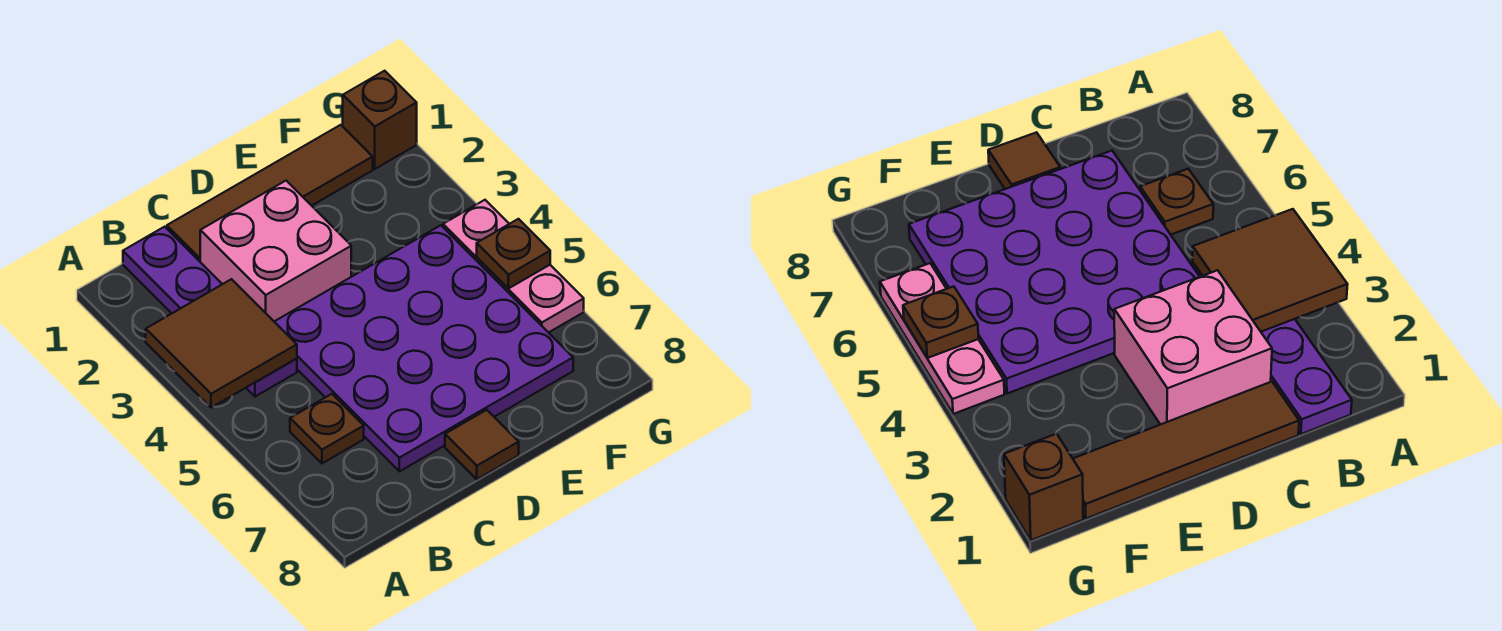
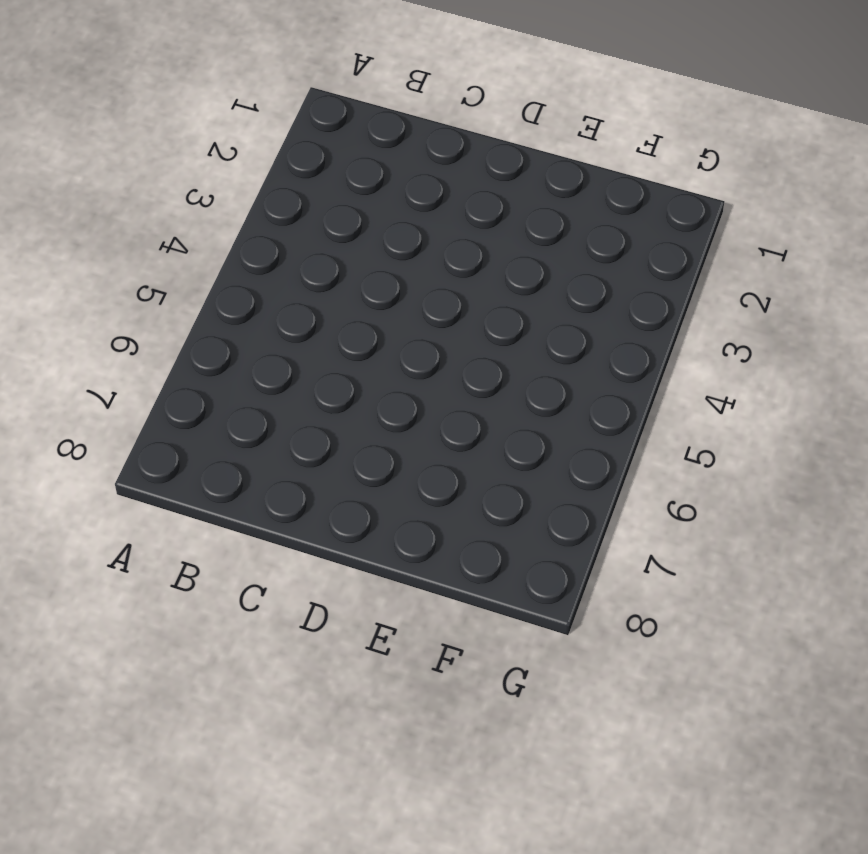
none -> purple plate B1:B4 level 1
none -> brown plate B6 level 1

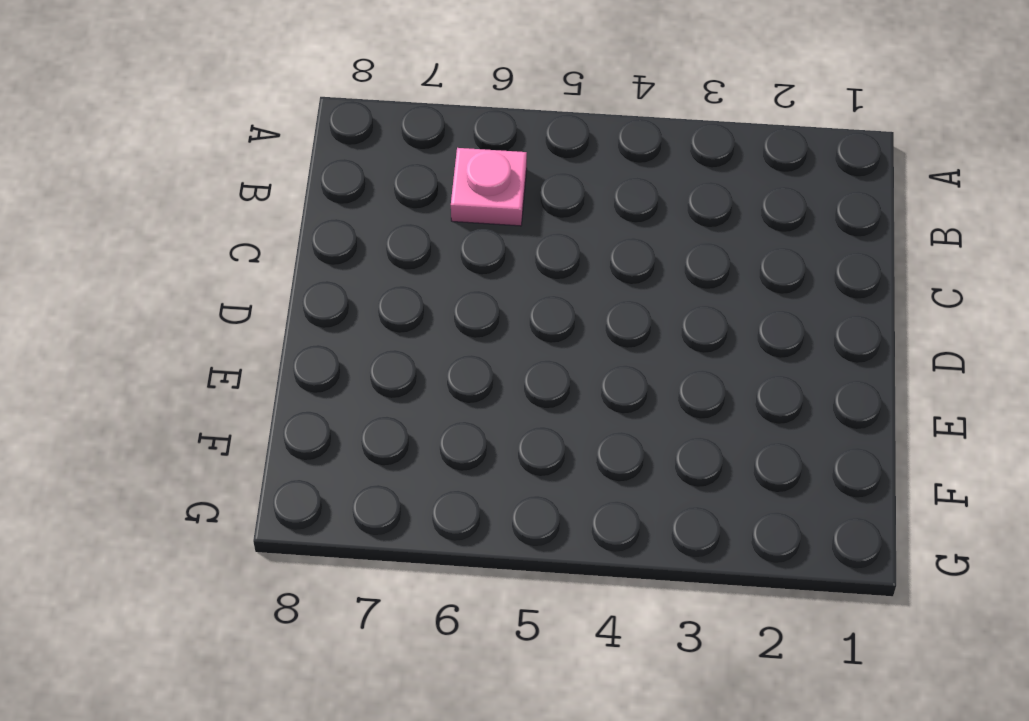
pink plate B6 level 1 -> brown plate B6 level 1
none -> purple plate B1:B4 level 1
none -> brown tile C1:F1 level 1

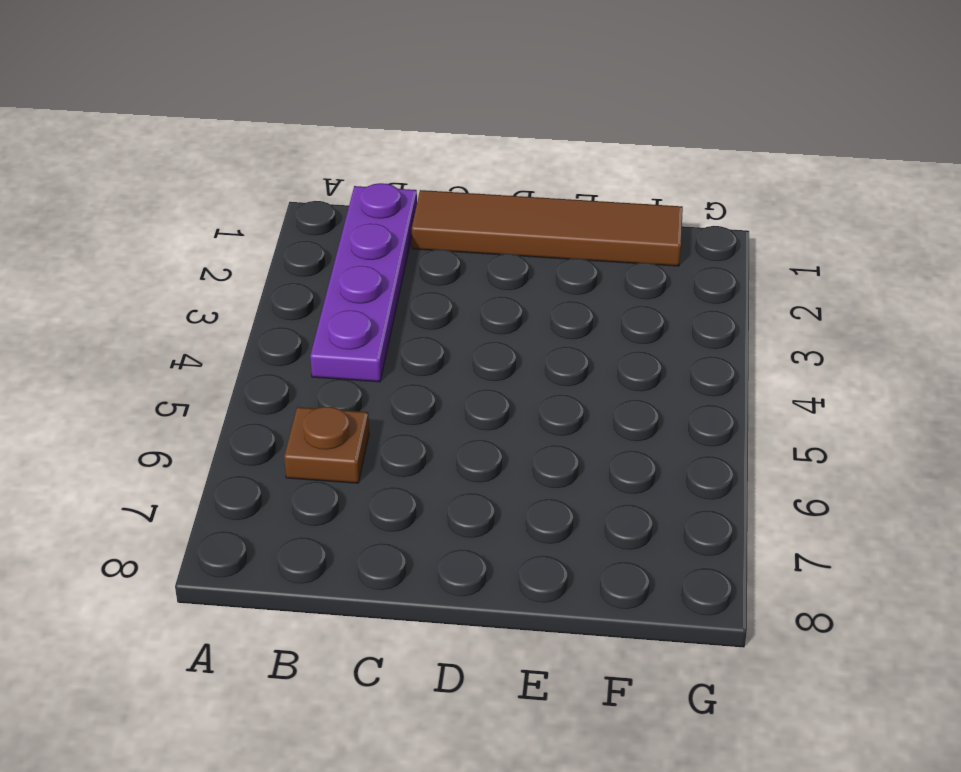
none -> pink brick C2:D3 level 1
none -> purple plate C4:F7 level 1

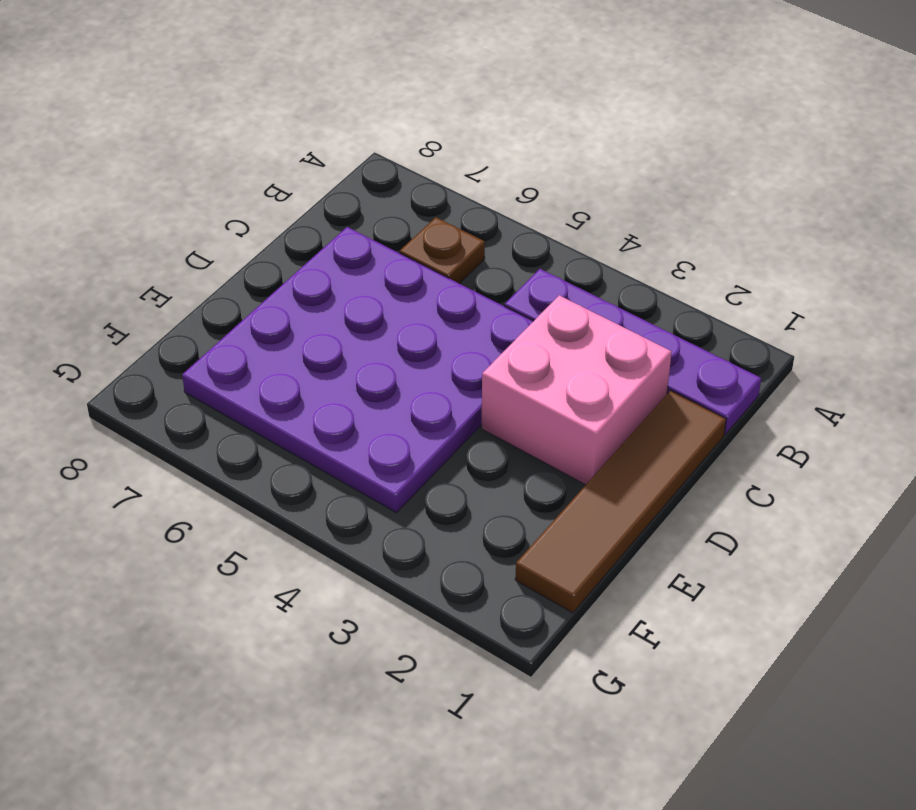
none -> brown tile D8 level 1
none -> brown brick G1 level 1

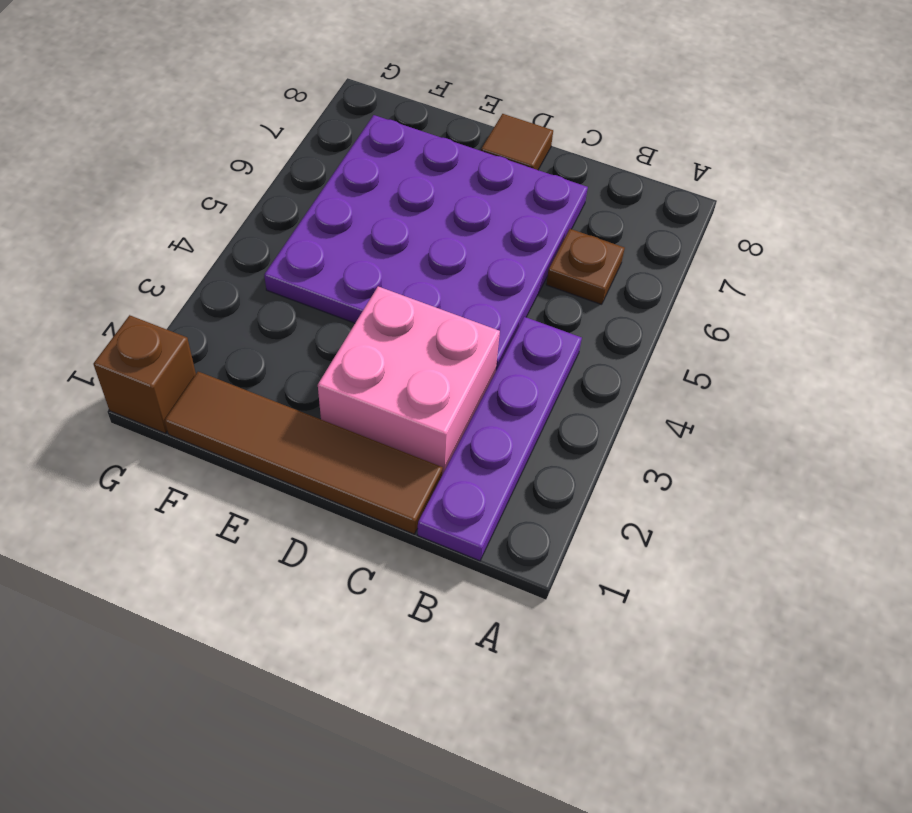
none -> pink plate G4:G6 level 1
none -> brown tile A3:B4 level 2

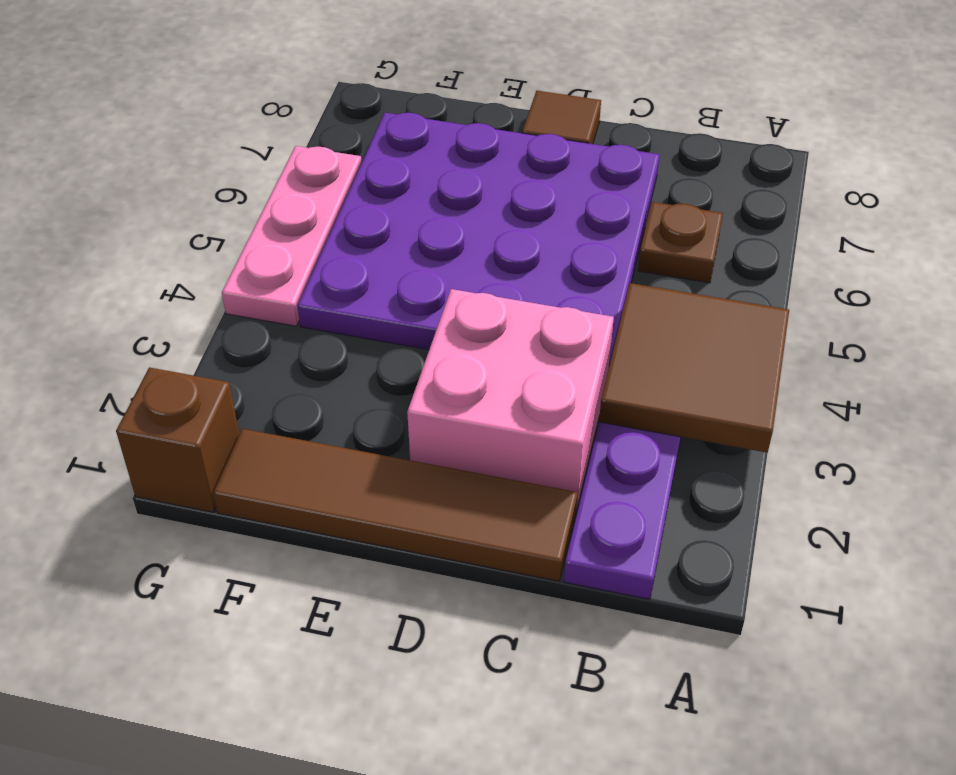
none -> brown plate G5 level 2

